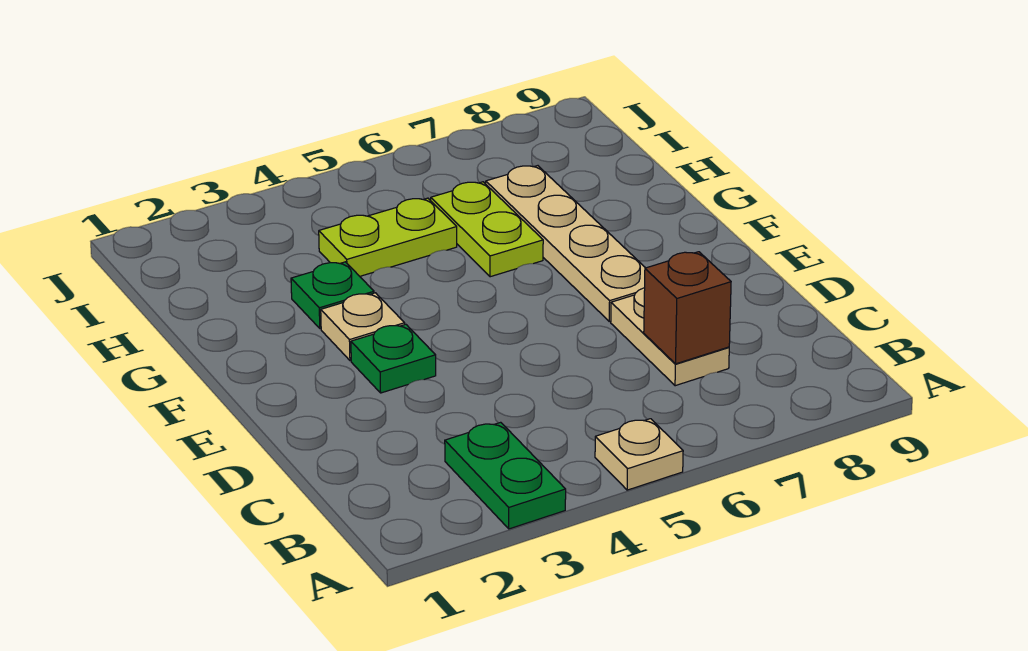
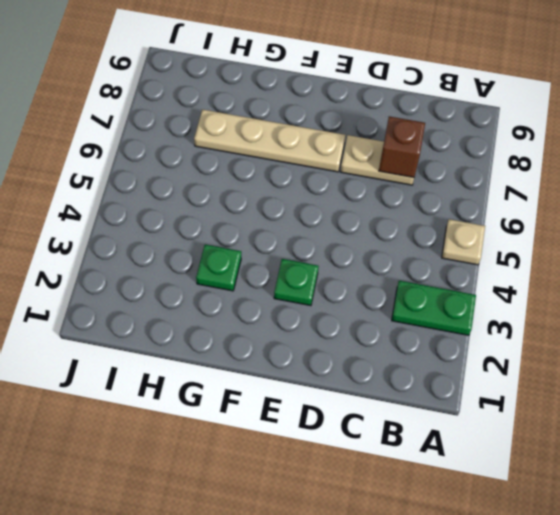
none -> tan plate F3 level 1
none -> lime plate G6:H6 level 1

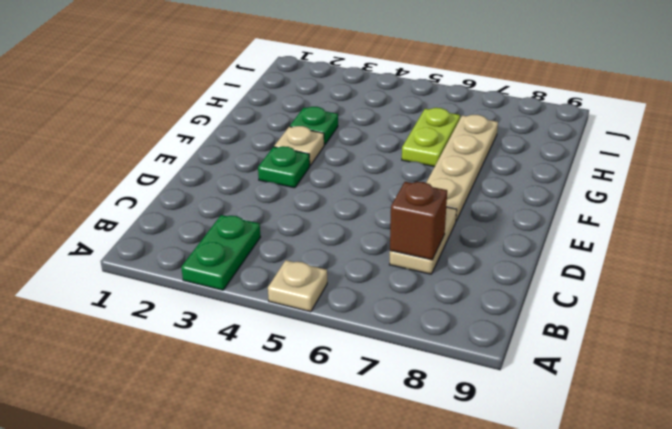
none -> lime plate H4:H5 level 1

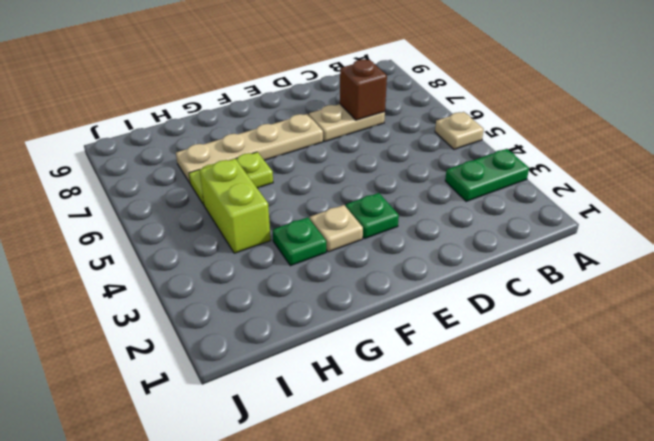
lime brick H4:H5 level 1 -> lime plate H4:H5 level 1

